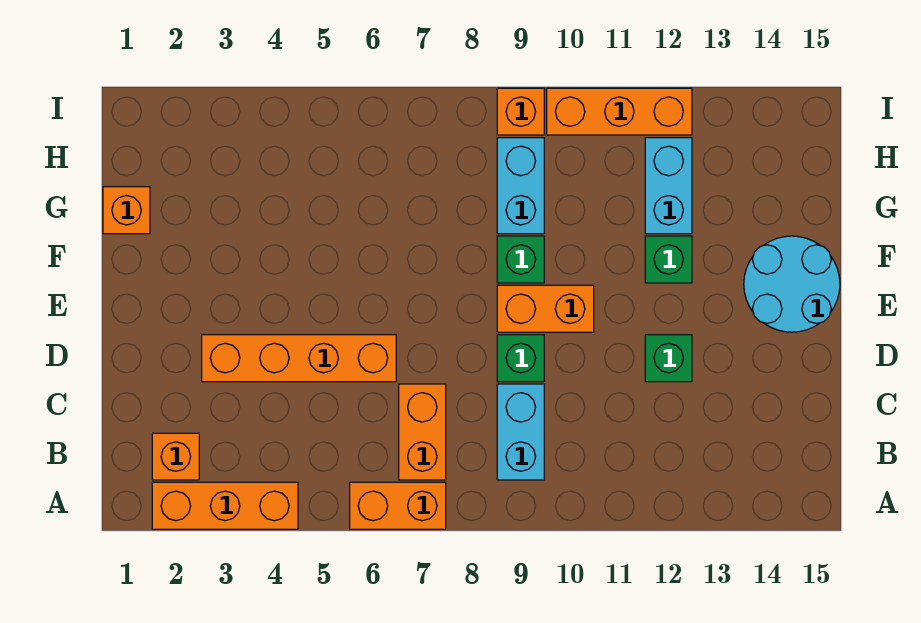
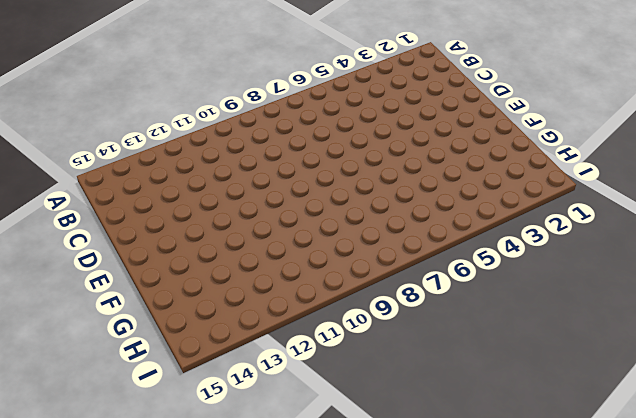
none -> orange brick A2:A4 level 1
none -> orange brick A6:A7 level 1
none -> orange brick B2 level 1

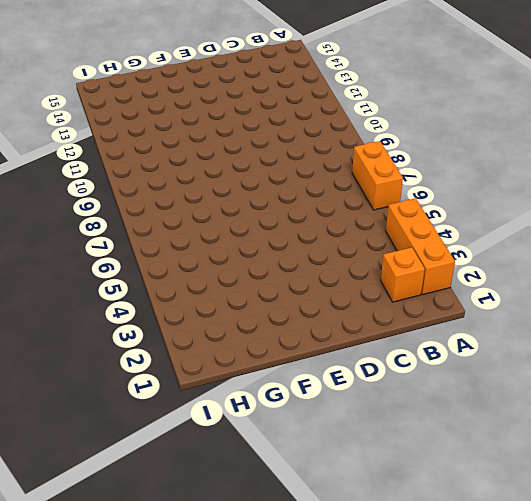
none -> orange brick B7:C7 level 1
none -> cyan brick B9:C9 level 1
none -> orange brick D3:D6 level 1

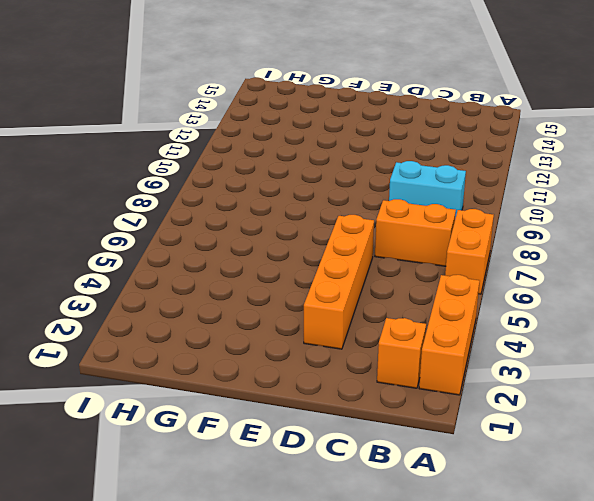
none -> green brick D9 level 1
none -> green brick D12 level 1
none -> orange brick E9:E10 level 1

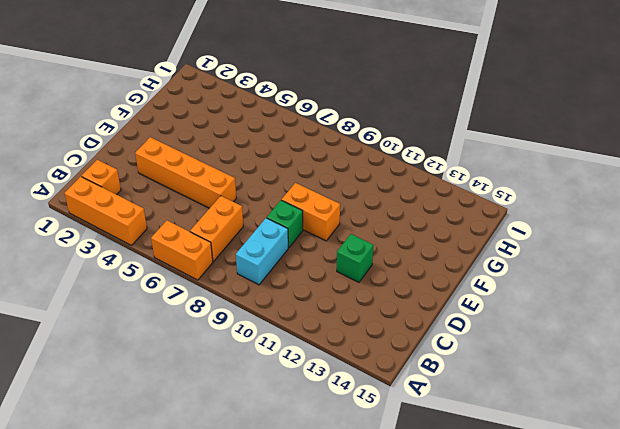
none -> cyan round brick E14:F15 level 1
none -> green brick F9 level 1
none -> green brick F12 level 1

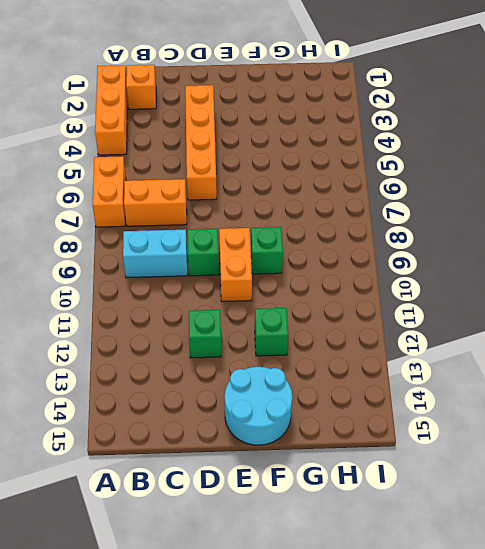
none -> orange brick G1 level 1
none -> cyan brick G9:H9 level 1
none -> cyan brick G12:H12 level 1

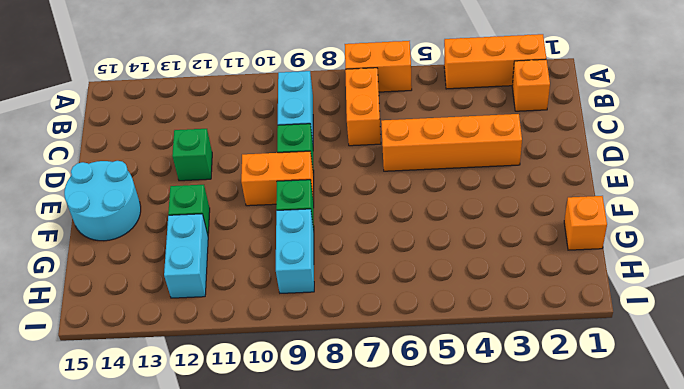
none -> orange brick I9 level 1
none -> orange brick I10:I12 level 1

